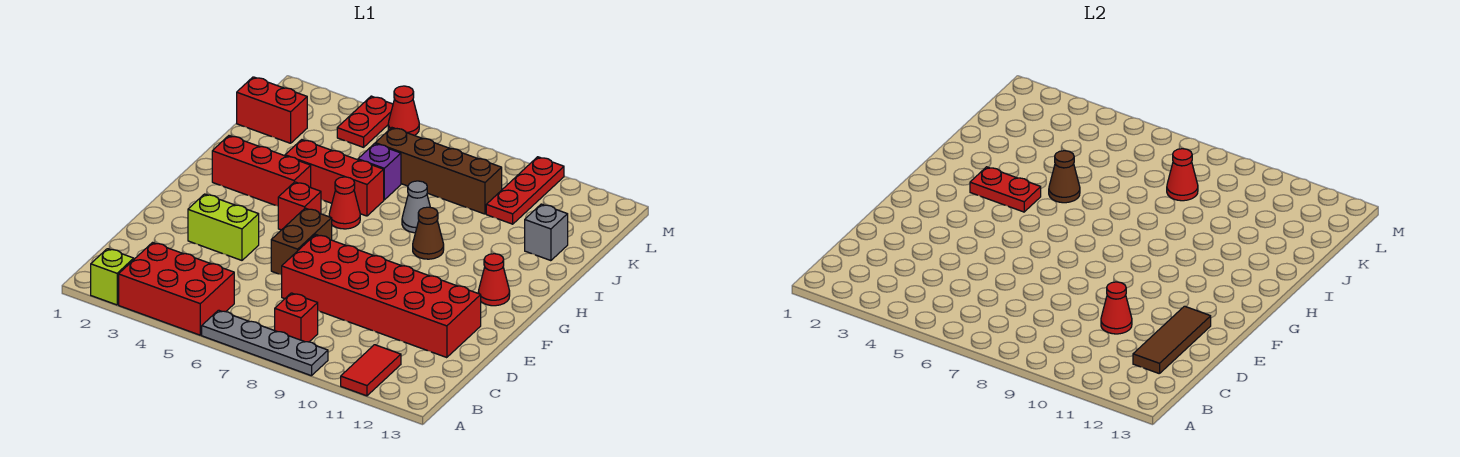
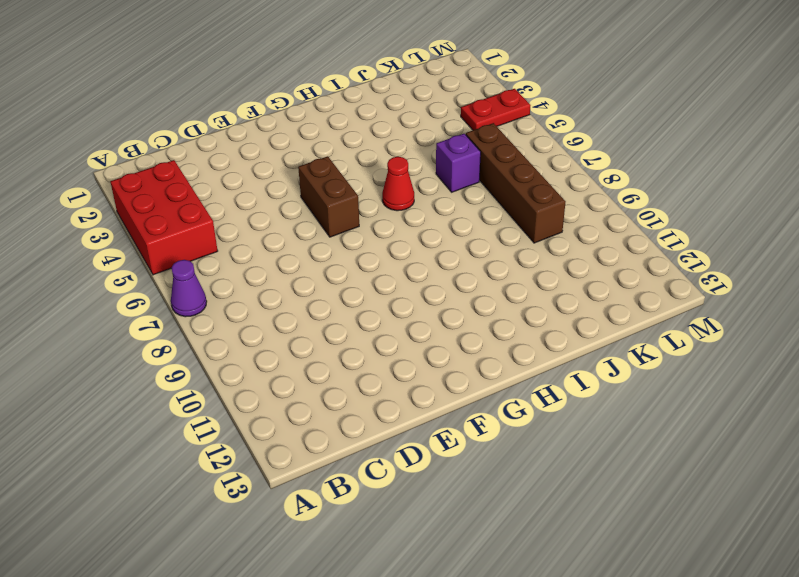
purple cone A7 level 1 -> grey plate A6:A9 level 1
brown brick F5:F6 level 1 -> brown brick E6:F6 level 1
none -> lime brick A2 level 1
none -> red tile A11:B11 level 1
none -> red brick B8 level 1

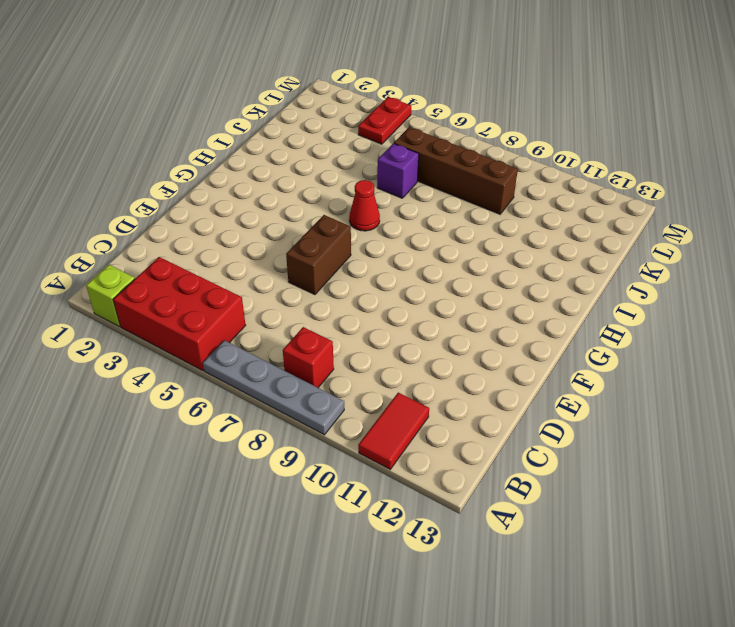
none -> red brick D7:E12 level 1
none -> lime brick E3:E4 level 1
none -> red brick G5 level 1

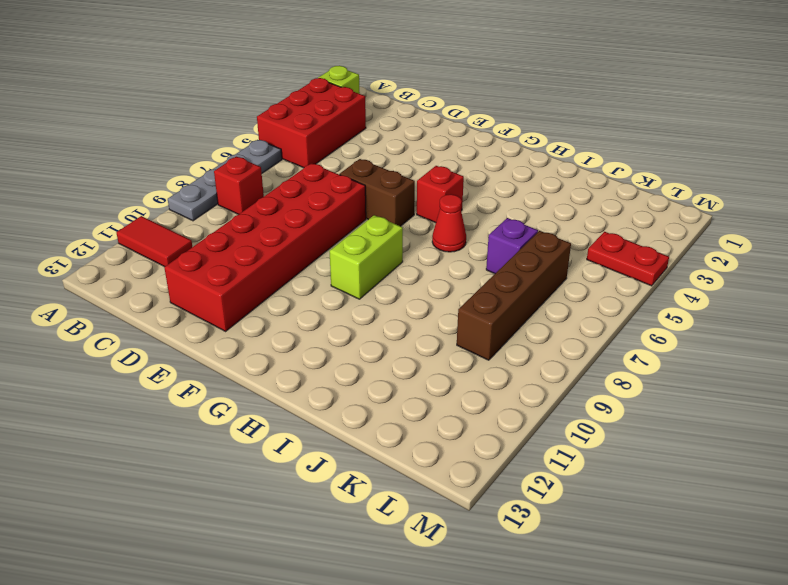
lime brick G8:G9 level 1 -> lime brick E3:E4 level 1
none -> red cone G12 level 1
none -> red brick H2:H4 level 1
none -> brown cone H9 level 1

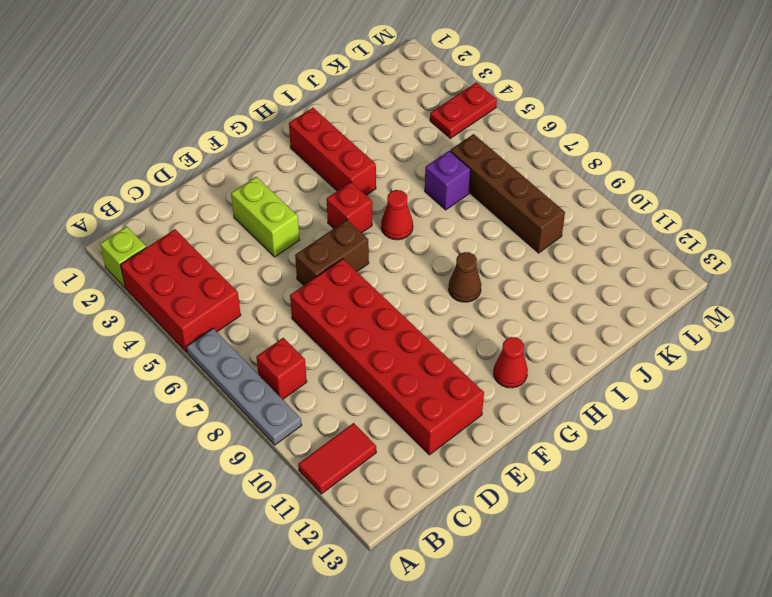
none -> red brick I4:I6 level 1
none -> grey cone I8 level 1
none -> grey brick J12 level 1

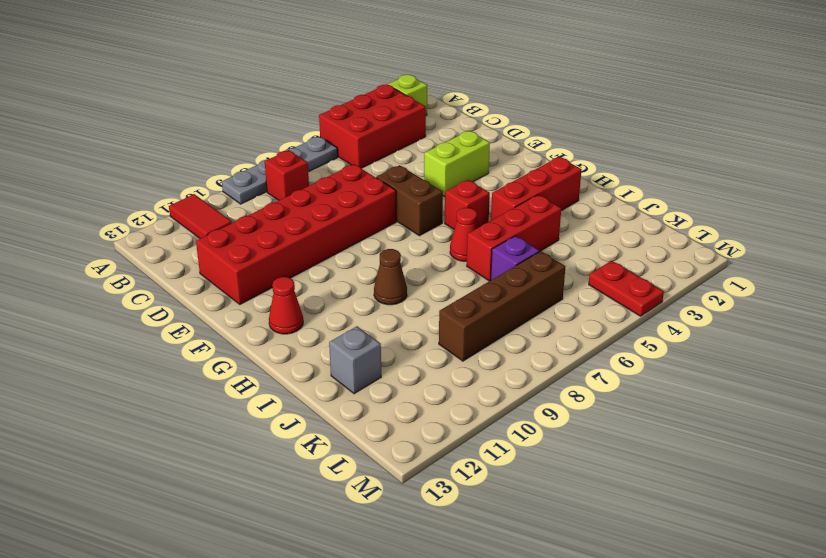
none -> grey cone I8 level 1
none -> red brick K1:K2 level 1
none -> red plate K10:M10 level 1

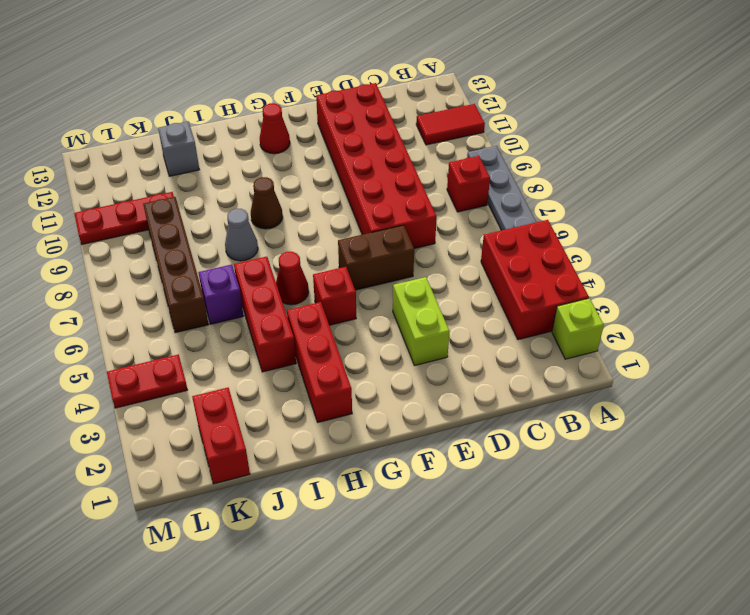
none -> red cone M5 level 1
none -> brown tile C12:E12 level 2
none -> red cone D10 level 2

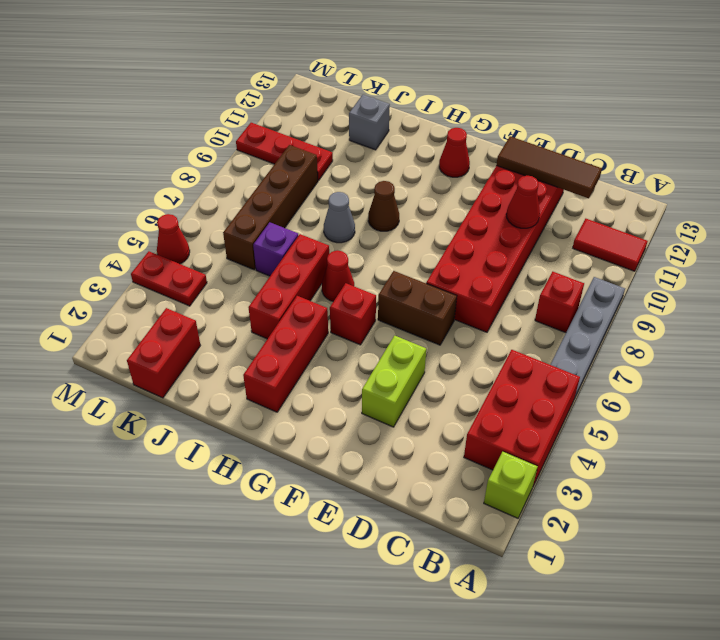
none -> red plate H3:H4 level 2
none -> brown cone I5 level 2
none -> red cone K8 level 2

